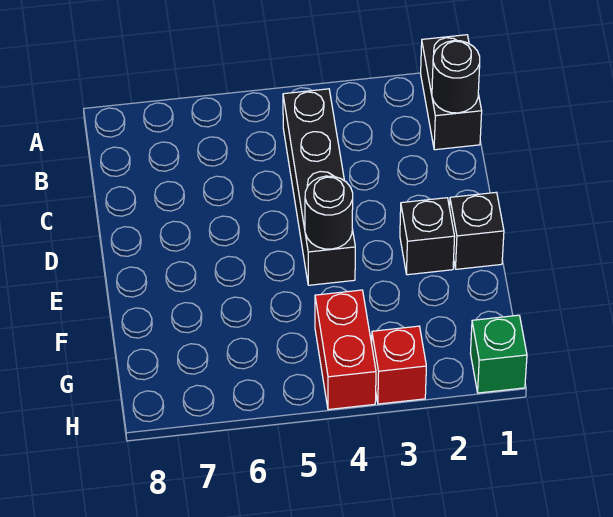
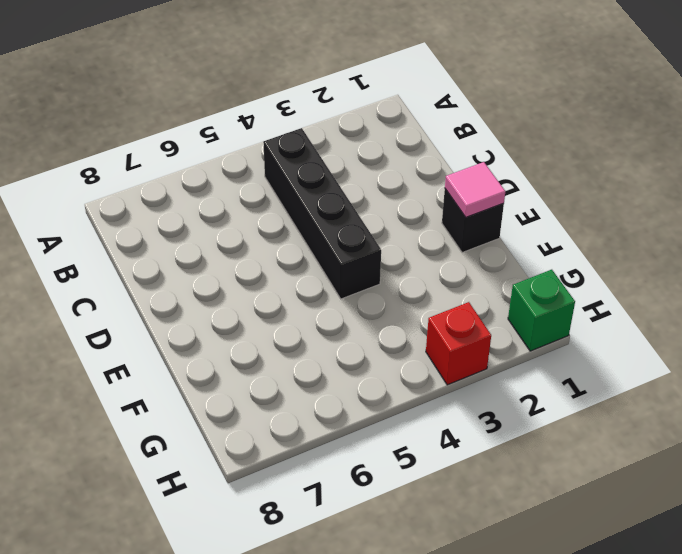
pink tile E1 level 2 -> none
none -> black brick A1:B1 level 1
none -> black brick E2 level 1

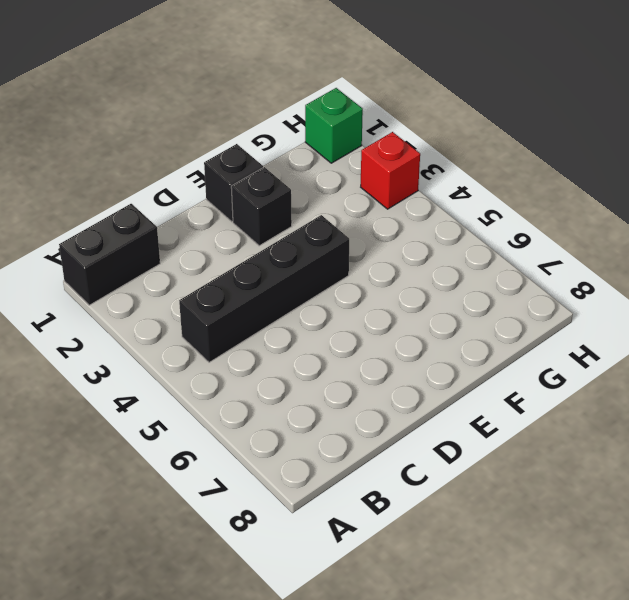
none -> red brick G4:H4 level 1
none -> black round brick B1 level 2

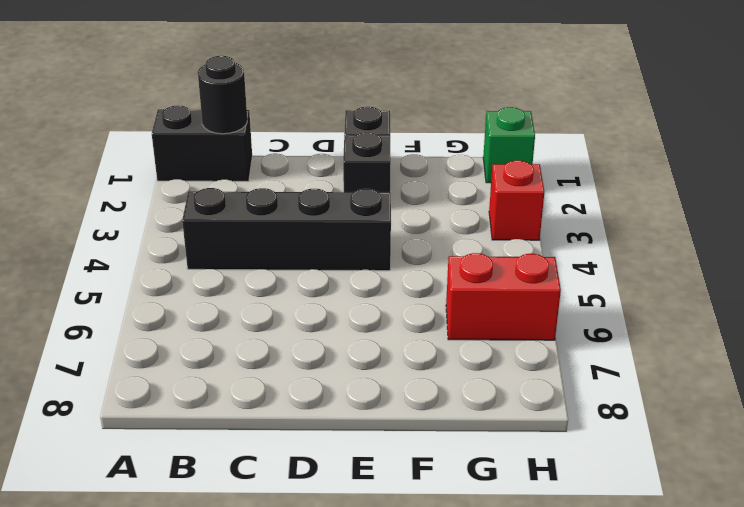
red brick G6:H6 level 1 -> red brick G4:H4 level 1
none -> black round brick E4 level 2

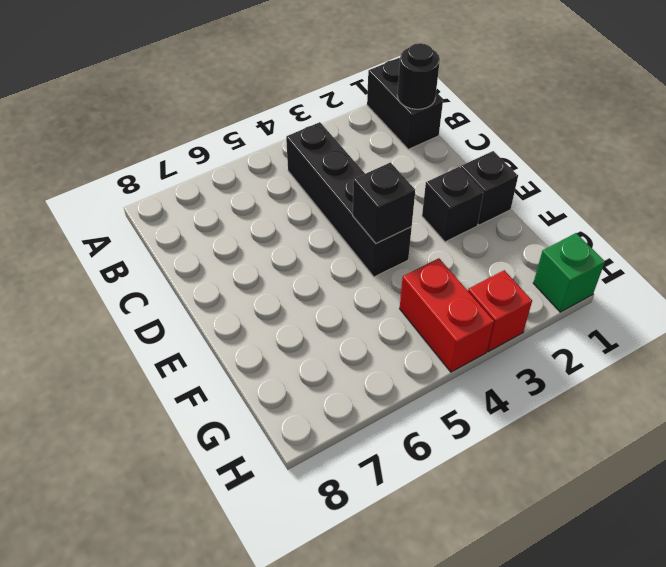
black brick E4 level 2 -> black round brick E4 level 2

